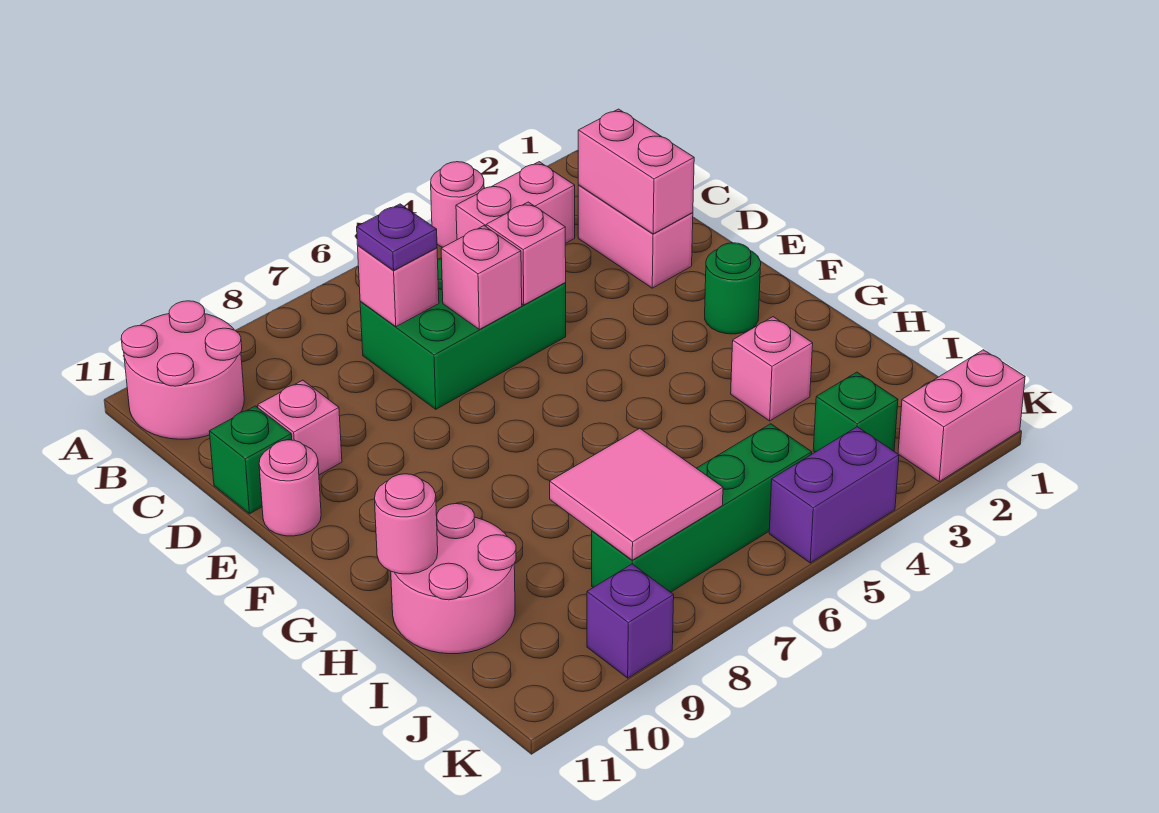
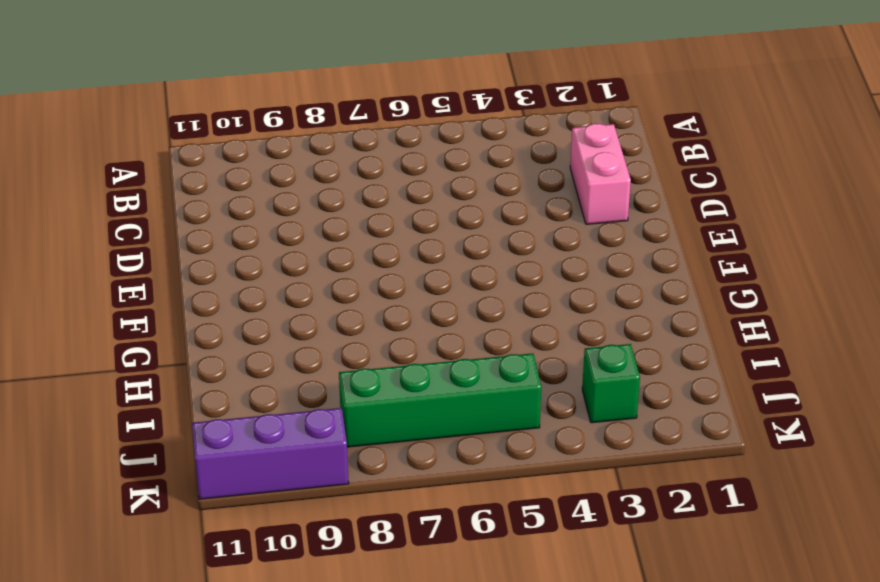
purple brick K9:K11 level 1 -> purple brick K9 level 1
none -> pink round brick A4 level 1
none -> pink round brick A10:B11 level 1
none -> pink brick B3:B4 level 1

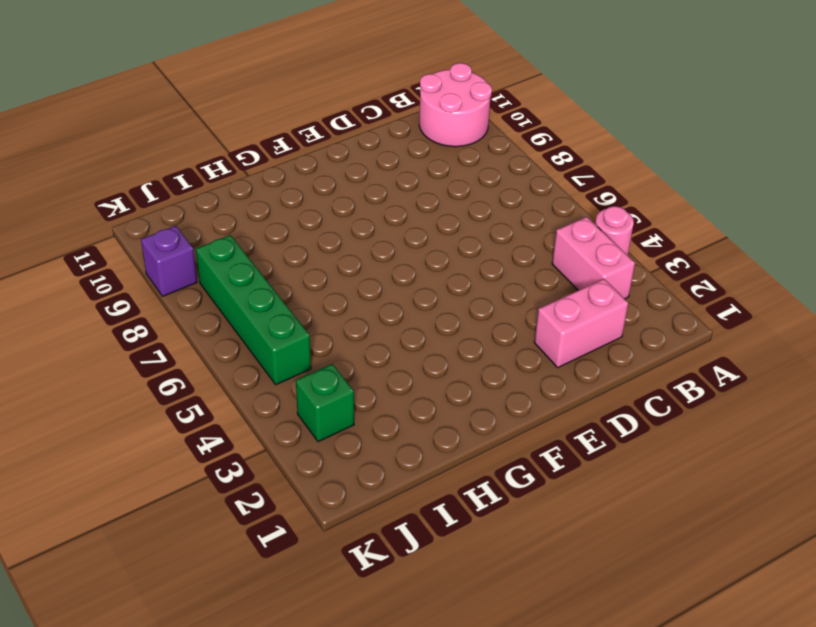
none -> green brick C5:D7 level 1
none -> pink brick D10 level 1
none -> green brick D11 level 1

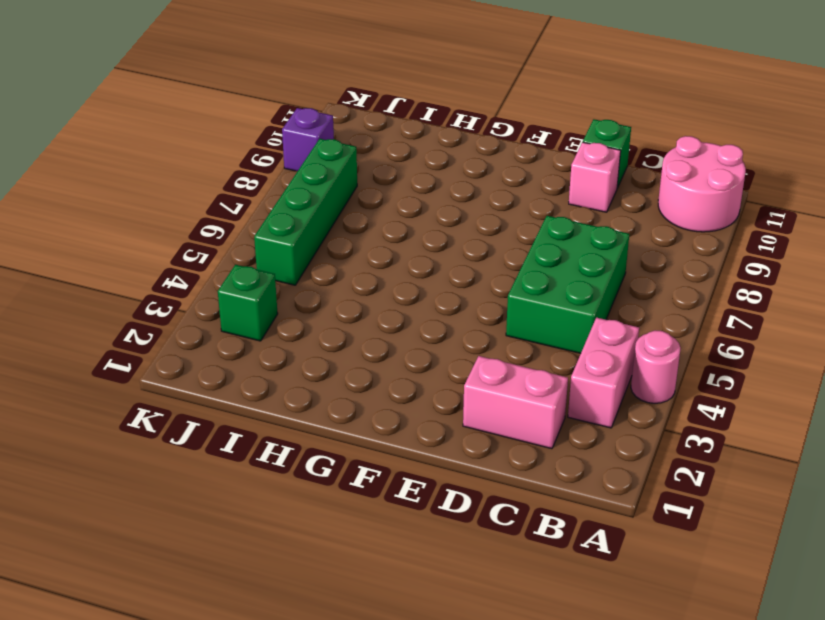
none -> pink round brick E11 level 1
none -> green round brick F2 level 1
none -> pink brick H3 level 1

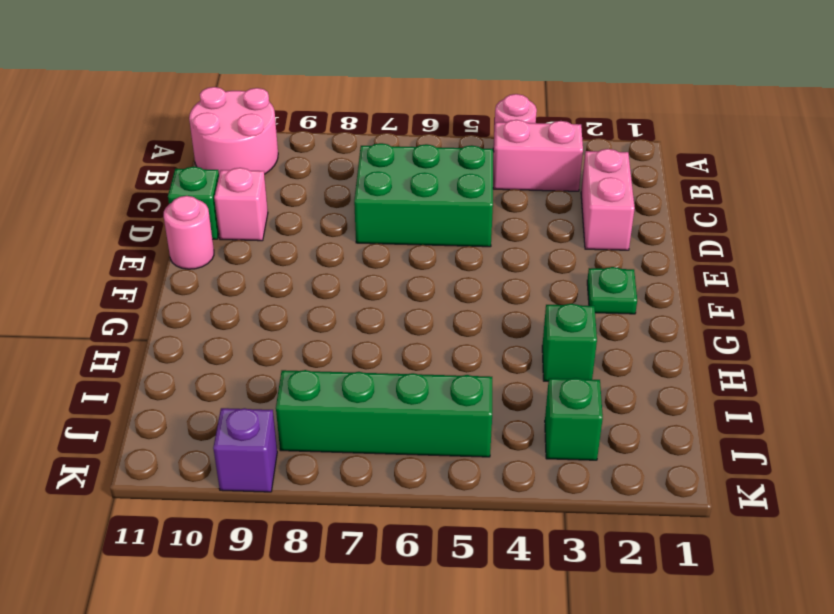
green plate F2 level 1 -> green round brick F2 level 1
green brick H3 level 1 -> pink brick H3 level 1
none -> pink round brick H10:I11 level 1
none -> pink brick K1:K2 level 1
none -> purple brick K4:K5 level 1

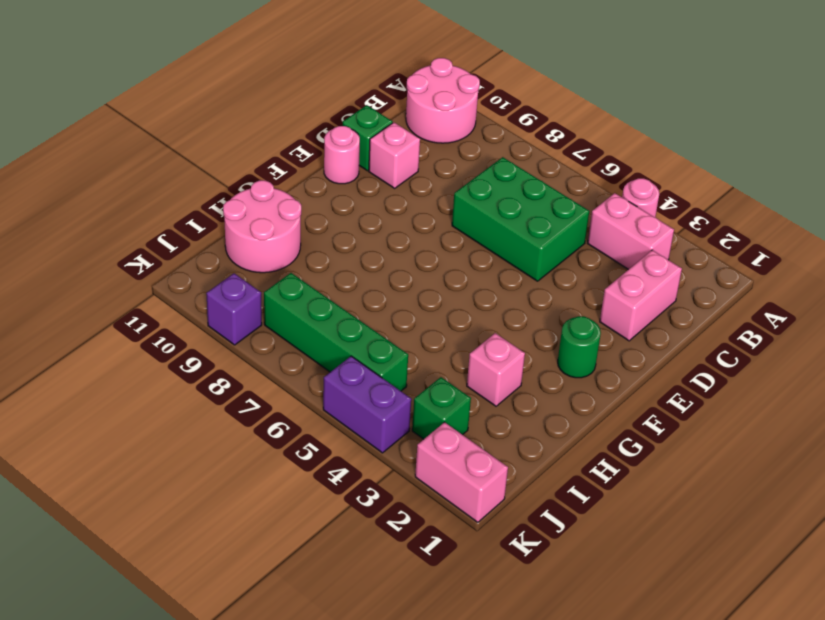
none -> pink brick C2:D2 level 2
none -> pink brick C7 level 2
none -> pink brick D5 level 2

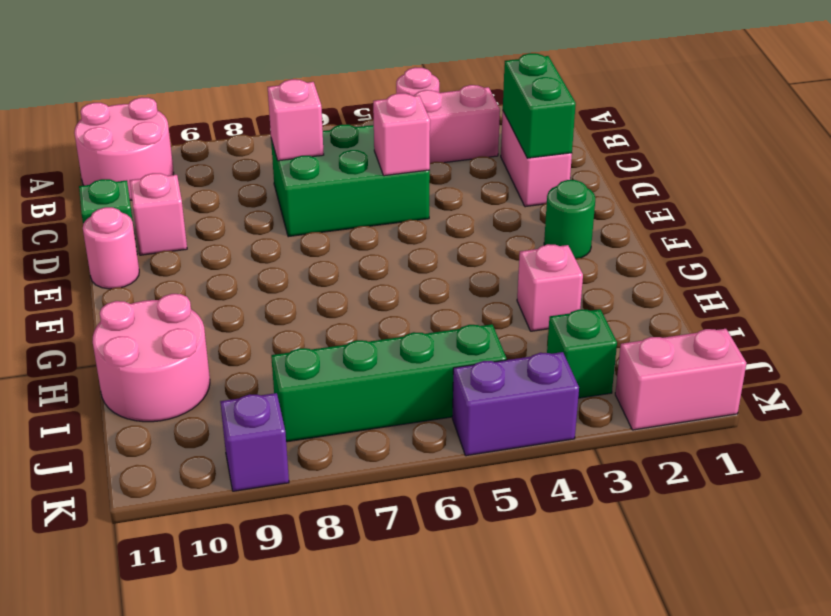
green brick C2:D2 level 2 -> pink brick C2:D2 level 2
none -> pink brick D6 level 2
none -> pink round brick H11 level 2
none -> pink tile I7:J8 level 2

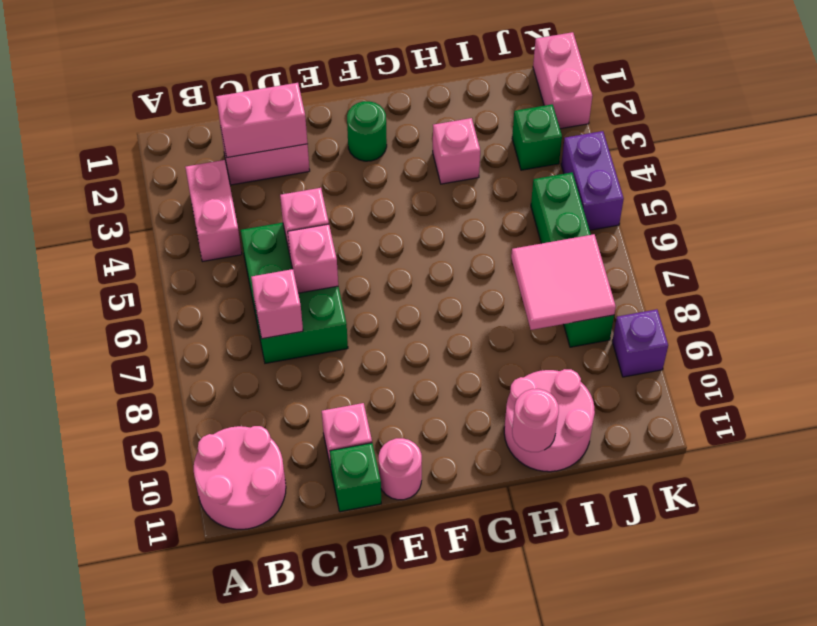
none -> pink round brick A4 level 1
none -> purple plate C7 level 3

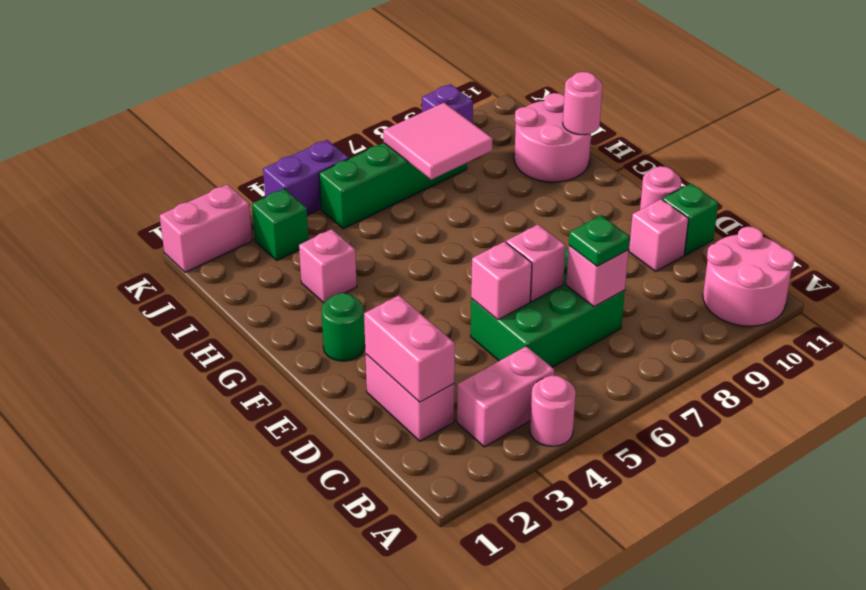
green plate C7 level 3 -> purple plate C7 level 3

